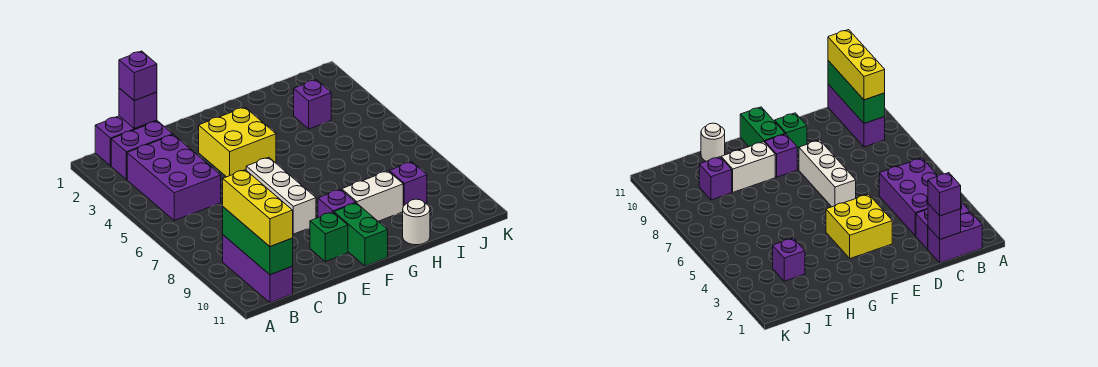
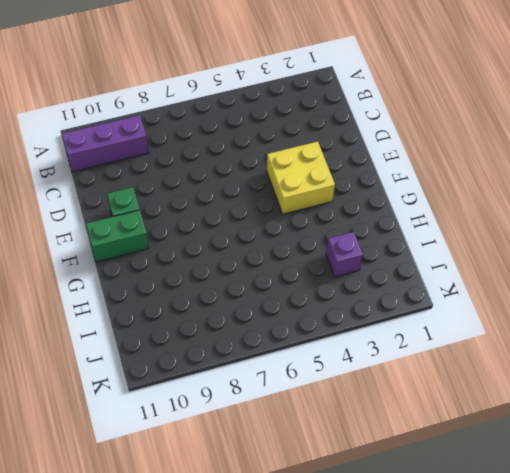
none -> purple brick B1:C1 level 1
none -> purple brick B2:C2 level 1
none -> purple brick B3:C5 level 1

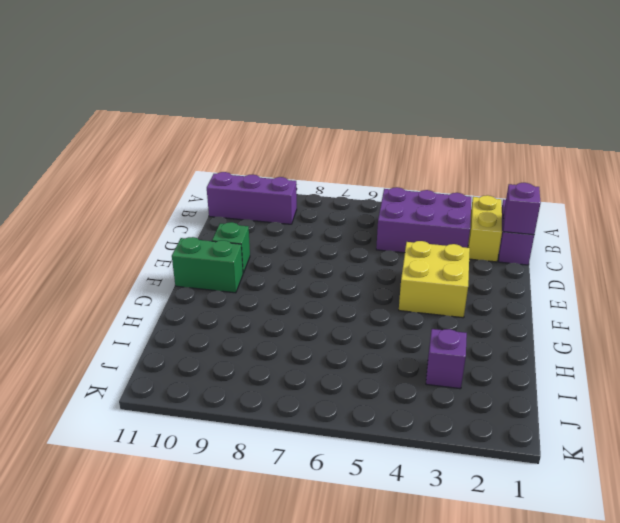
yellow brick B2:C2 level 1 -> purple brick B2:C2 level 1
none -> white brick E6:E8 level 1
none -> purple brick F9 level 1
none -> white brick G9:H9 level 1

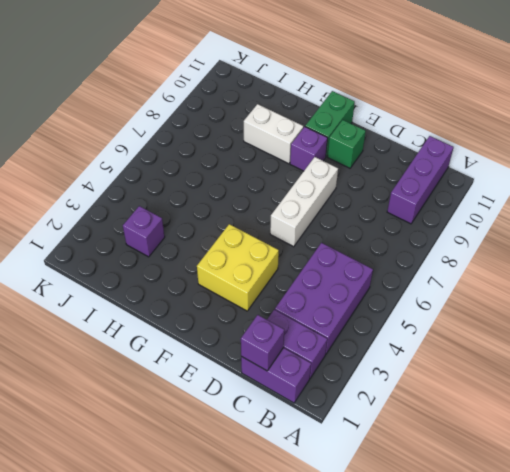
none -> white round brick H11 level 1
none -> purple brick I9 level 1
none -> green brick B9:B11 level 2

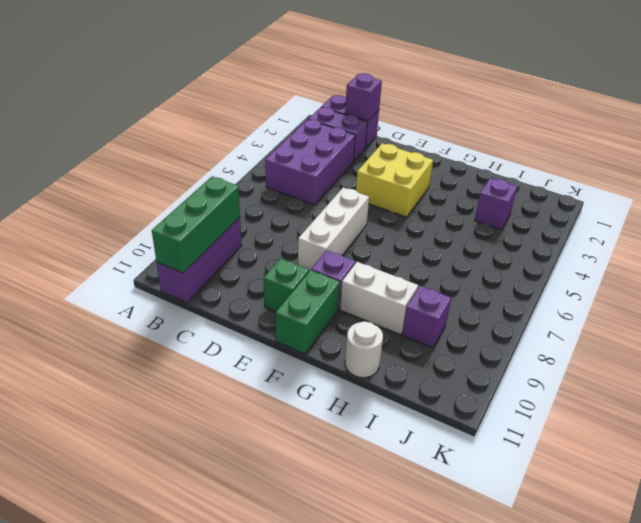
none -> yellow brick B9:B11 level 3
none -> purple brick C1 level 3

